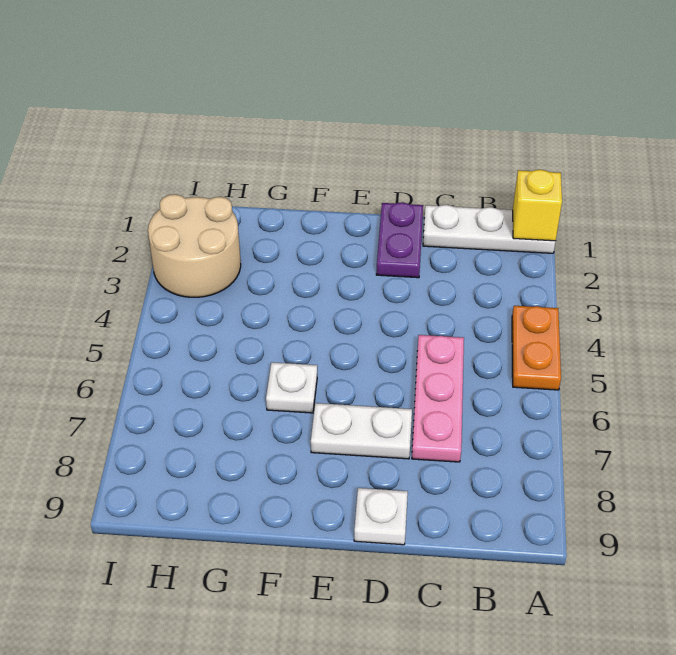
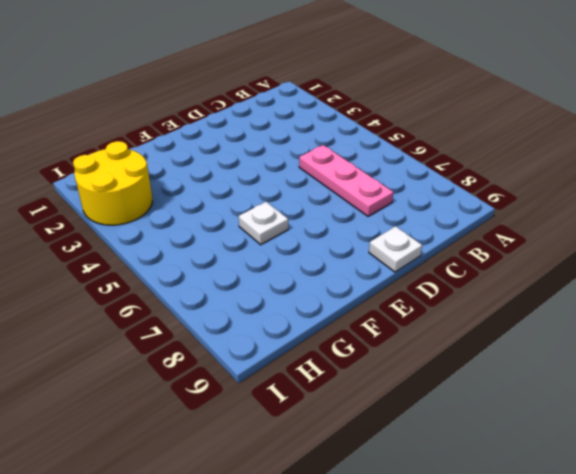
yellow round brick H2:I3 level 1 -> tan round brick H2:I3 level 1
none -> white plate A1:C1 level 1
none -> orange plate A4:A5 level 1

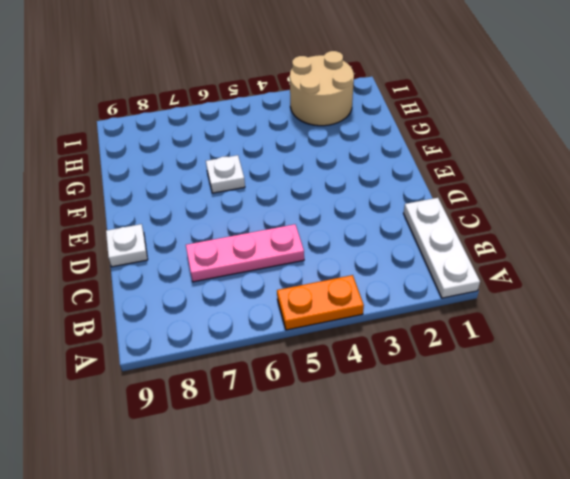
none -> purple plate D1:D2 level 1
none -> white plate D7:E7 level 1

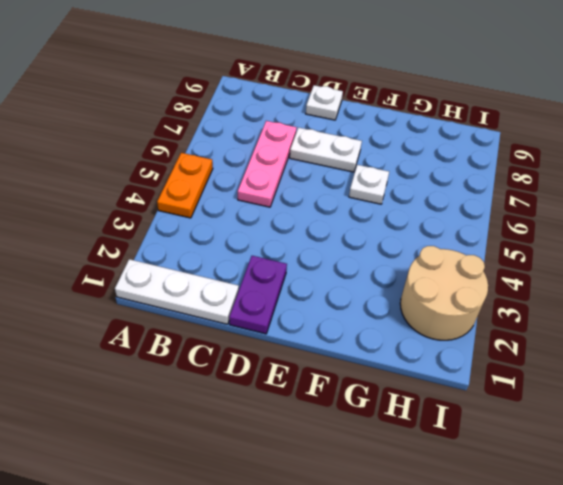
none -> yellow brick A1 level 2

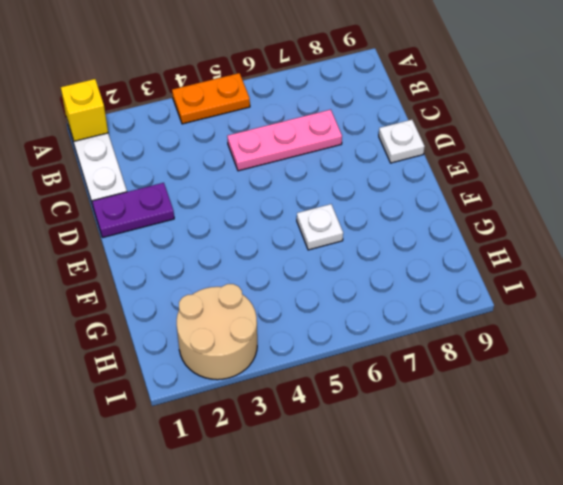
none -> white plate D7:E7 level 1

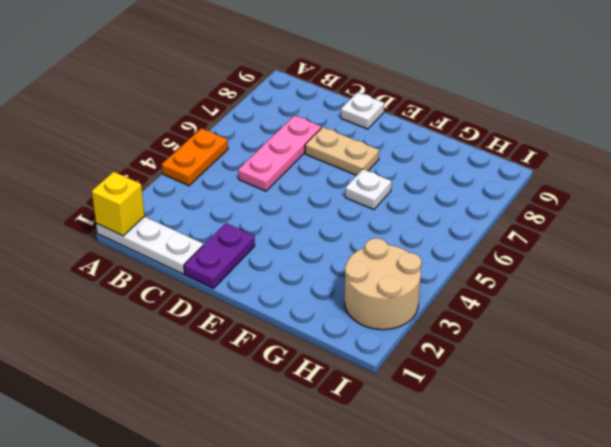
tan plate D7:E7 level 1 -> white plate D7:E7 level 1

